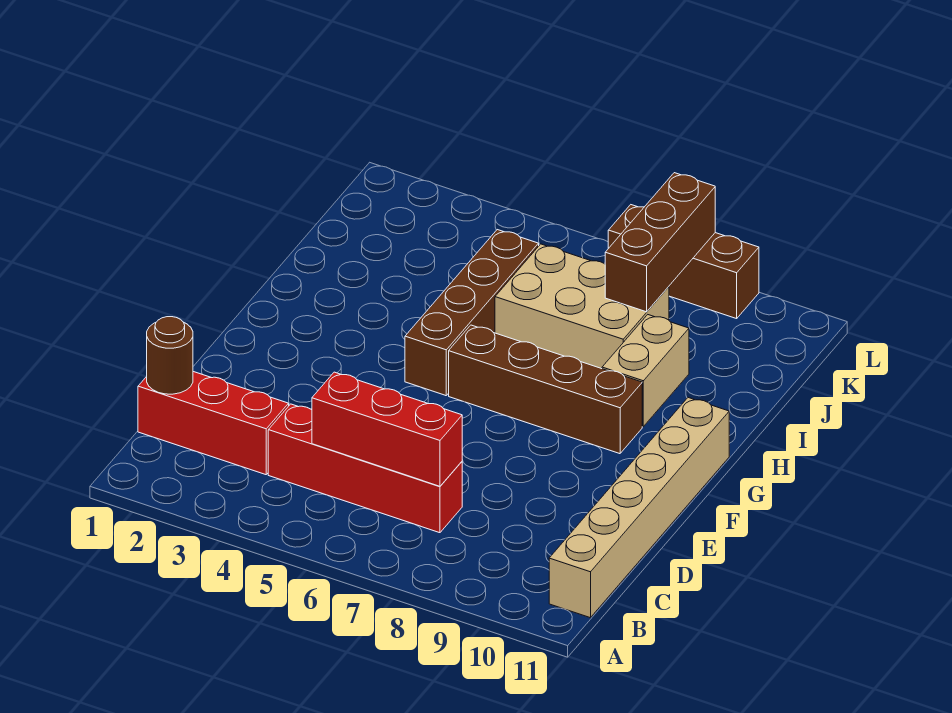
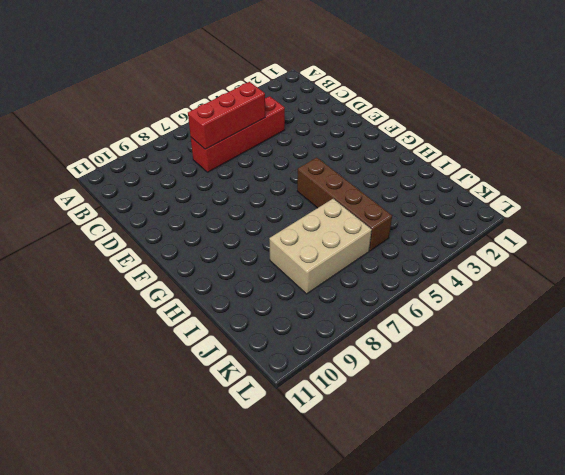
none -> tan brick B11:G11 level 1
none -> red brick C1:C3 level 1

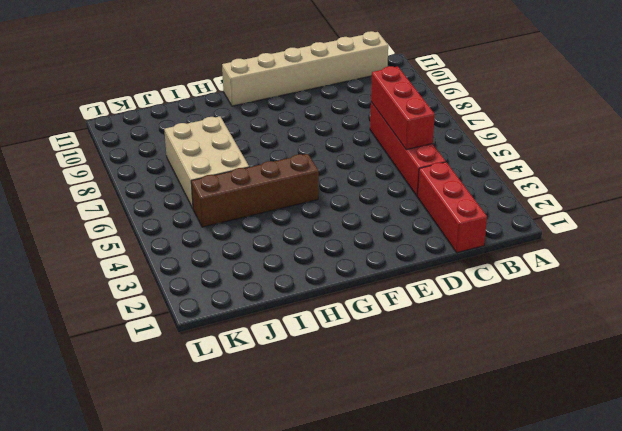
none -> brown brick G6:G9 level 1
none -> tan brick H9:I9 level 1

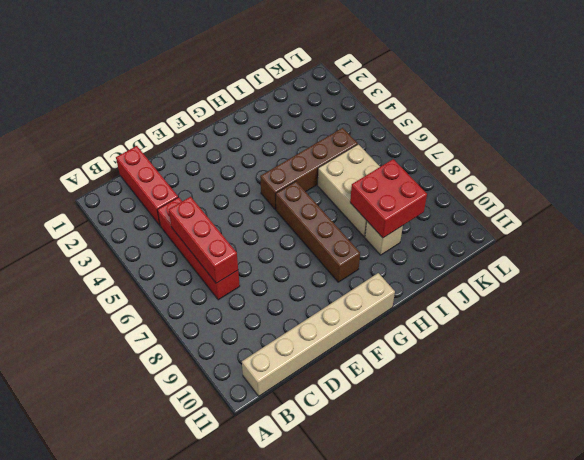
red brick I8:J9 level 2 -> brown brick J8:L8 level 2
tan brick I9 level 1 -> tan brick H9:I9 level 1
none -> brown brick L7:L9 level 1
none -> brown round brick C1 level 2

